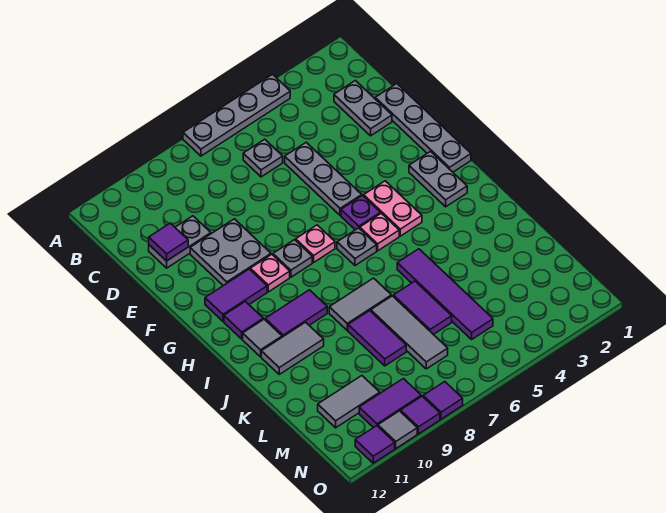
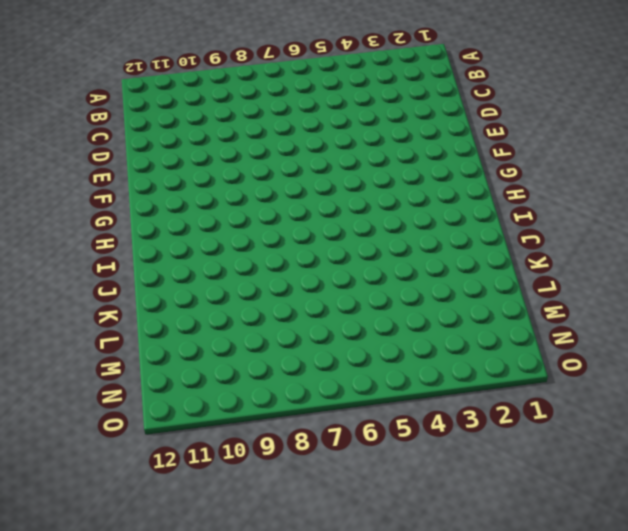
none -> grey plate A4:A7 level 1
none -> grey plate C2:D2 level 1
none -> grey plate C6 level 1
none -> grey plate D1:G1 level 1

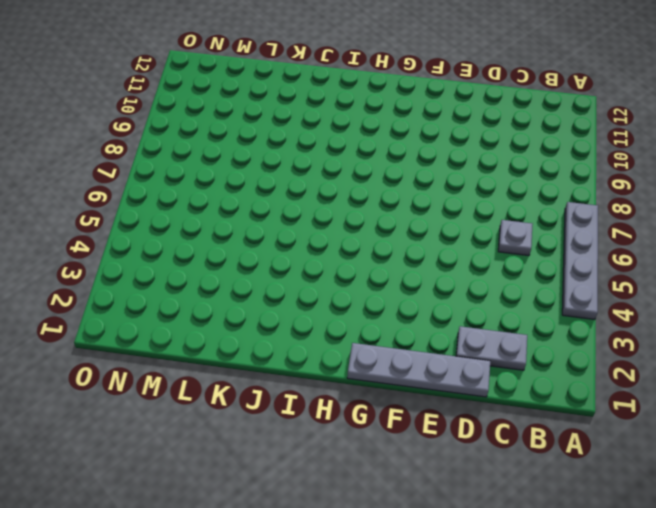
none -> grey plate D5:F5 level 1
none -> grey plate D10:D11 level 1
none -> grey plate E9:F10 level 1
none -> grey plate G2:H2 level 1

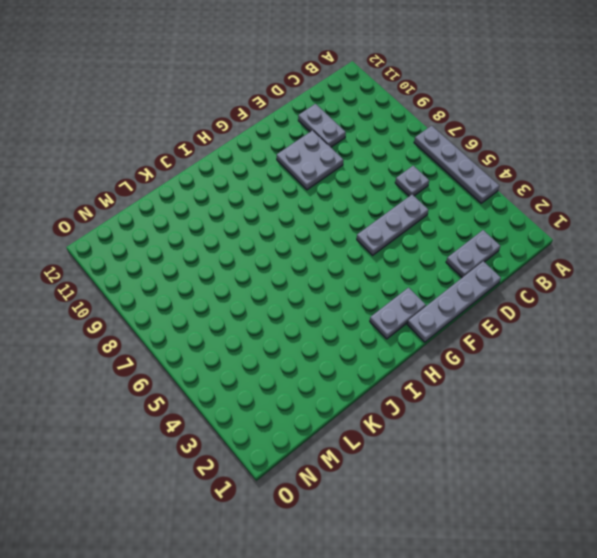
none -> pink plate G4:H4 level 1
none -> purple plate G5 level 1
none -> pink plate G7 level 1
none -> grey plate G8 level 1

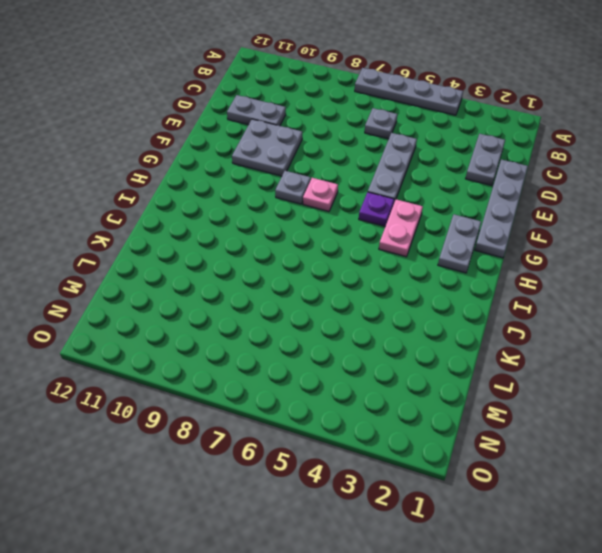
none -> pink plate G9 level 1
none -> purple tile G10:G11 level 1
none -> pink plate H5 level 1
none -> grey plate H6 level 1

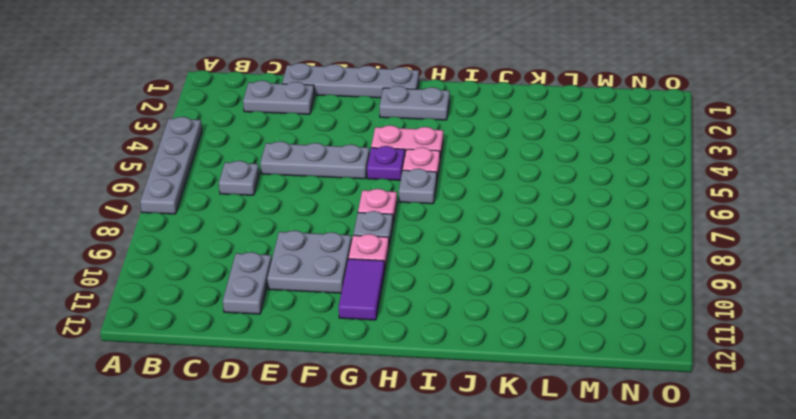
none -> purple tile H11 level 1
none -> purple tile I9:I10 level 1
none -> grey tile I11 level 1
none -> purple tile J5:M5 level 1

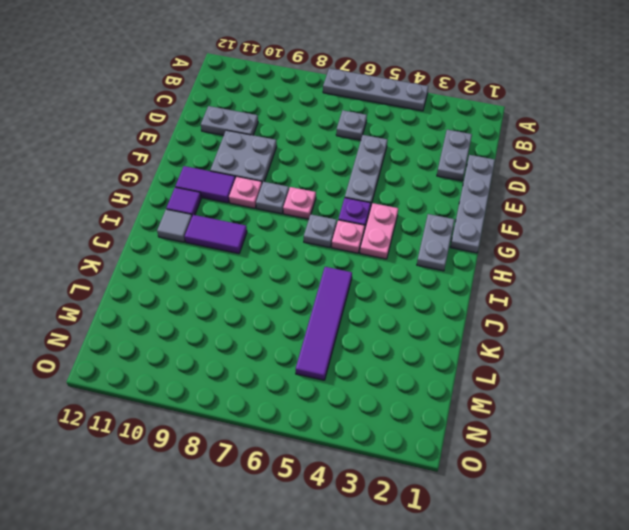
none -> grey tile J7:J8 level 1
none -> grey tile J10:J11 level 1
none -> purple tile K6:L6 level 1
none -> grey tile K7:M7 level 1

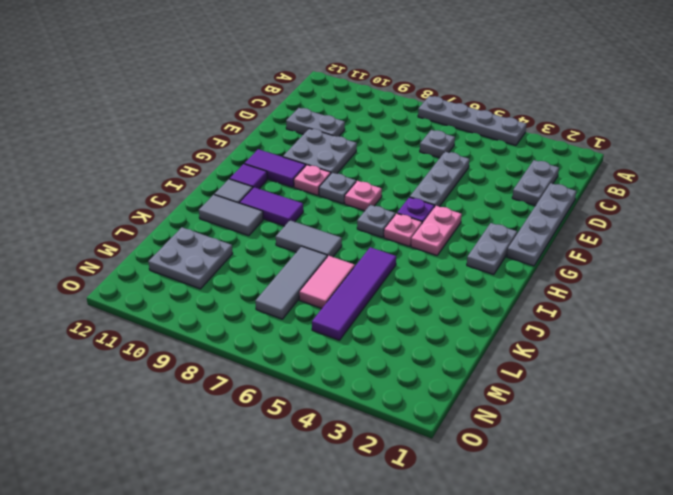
pink tile K6:L6 level 1 -> purple tile K6:L6 level 1
grey plate L10:M11 level 1 -> grey tile M10:M11 level 1
none -> purple tile K8:L8 level 1
none -> purple tile N9:N10 level 1
none -> purple tile O8 level 1
none -> purple tile O9 level 1

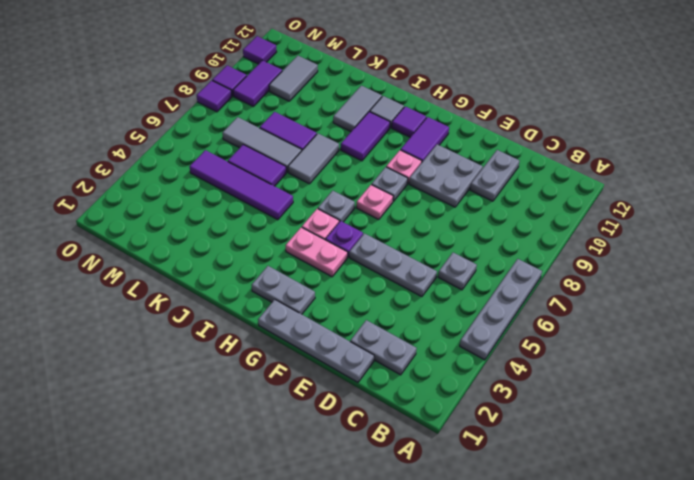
none -> grey tile O10 level 1
none -> purple tile D11 level 2

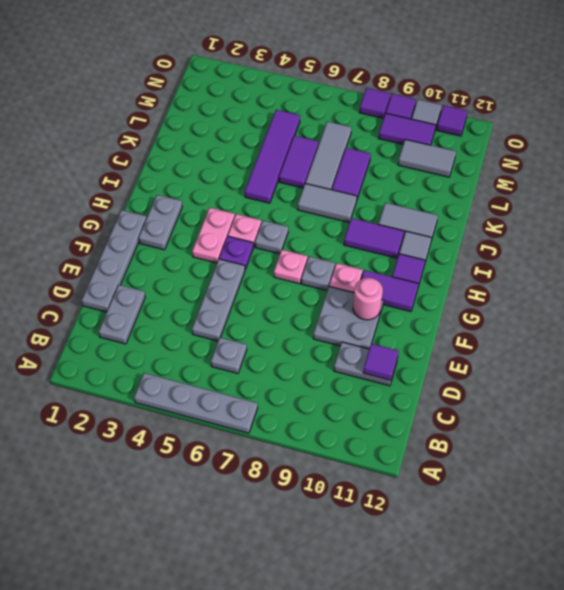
pink round brick F10 level 2 -> none

